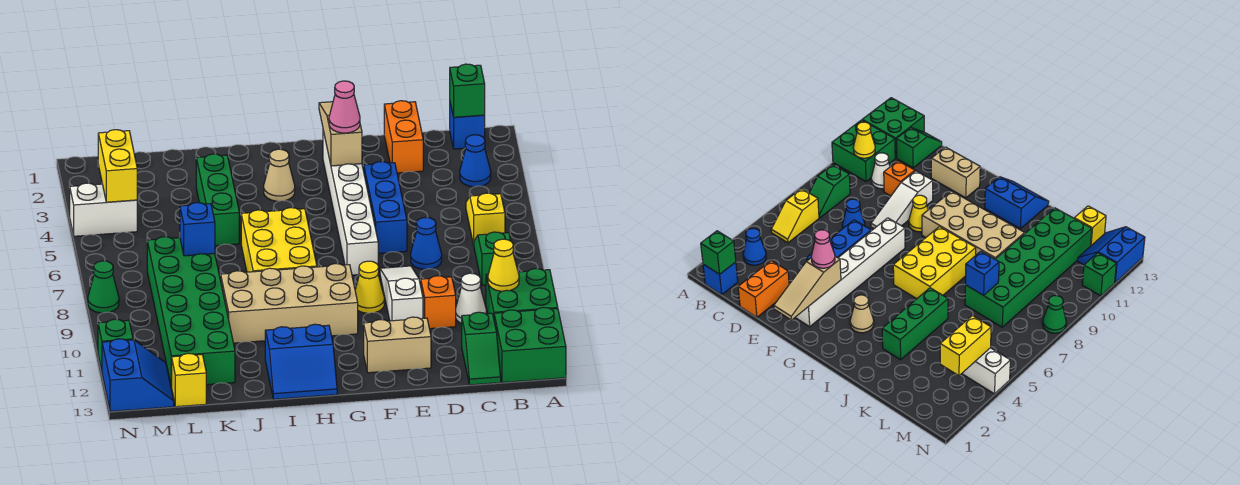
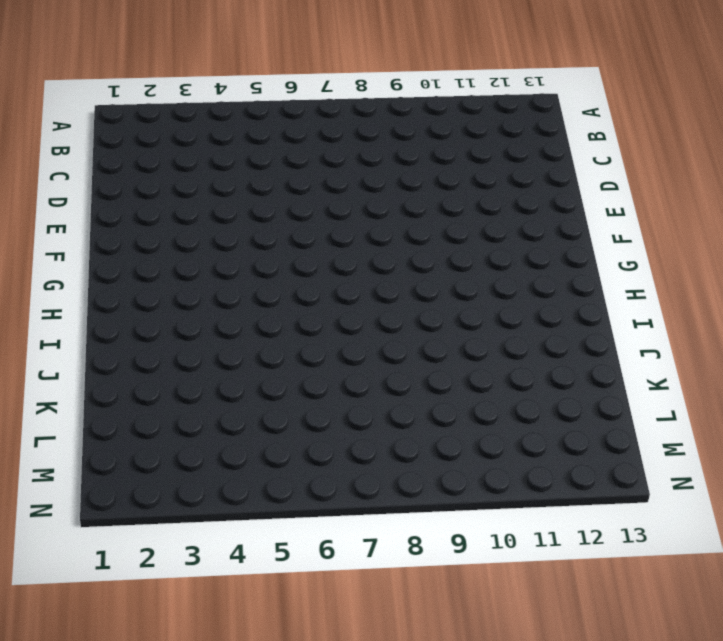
none -> green brick A10:B11 level 1
none -> green brick A12:B13 level 1
none -> blue brick B1 level 1
none -> blue cone B3 level 1

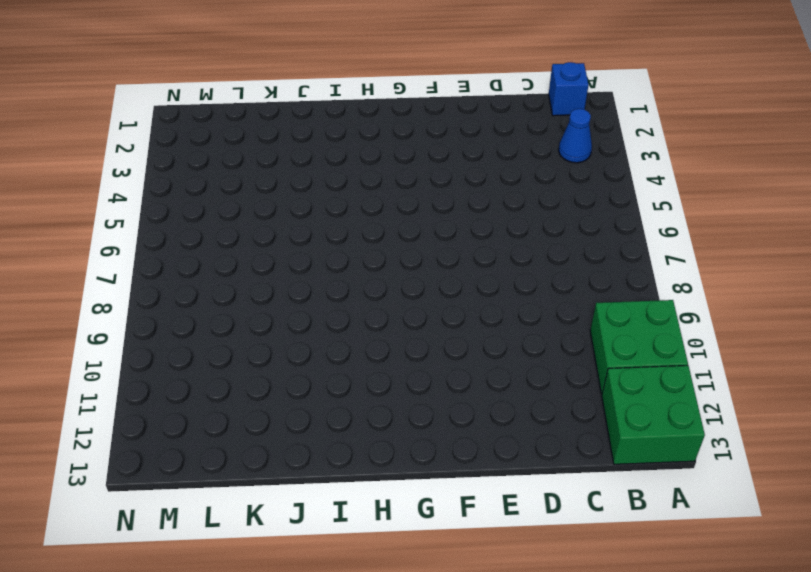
none -> yellow slope B5:B6 level 1 top 6
none -> green slope B7:B8 level 1 top 8
none -> white cone C10 level 1
none -> green slope C12:C13 level 1 top 12

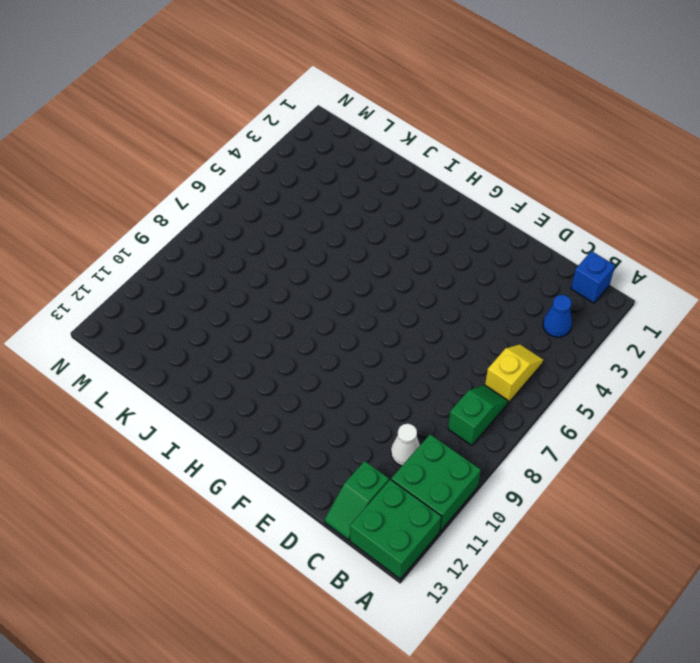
none -> orange brick D1:D2 level 1
none -> blue cone D7 level 1
none -> orange brick D10 level 1
none -> blue brick E4:E6 level 1

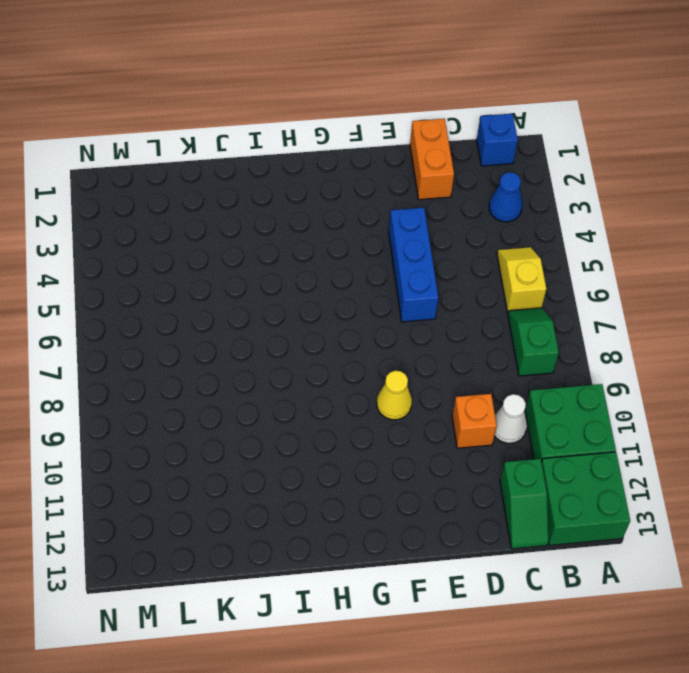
none -> blue cone D7 level 1
none -> white slope E8:E10 level 1 top 10
none -> tan brick E12:F12 level 1
none -> white brick F2:F7 level 1

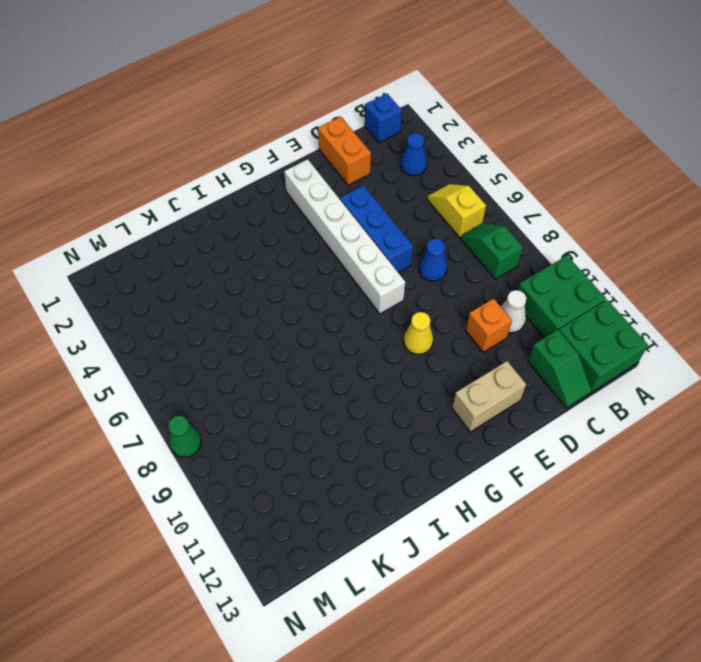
none -> white slope E8:E10 level 1 top 10
none -> tan brick G9:J10 level 1
none -> tan cone H3 level 1
none -> yellow brick H6:I8 level 1

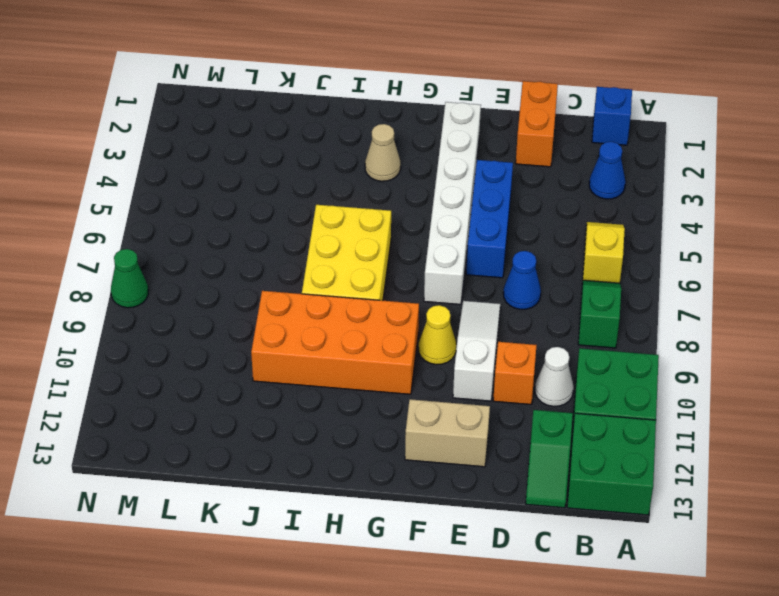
orange brick G9:J10 level 1 -> tan brick G9:J10 level 1
none -> blue slope H12:I13 level 1 top 12
none -> green brick J3:J5 level 1
none -> green brick K7:L12 level 1
none -> yellow brick L13 level 1

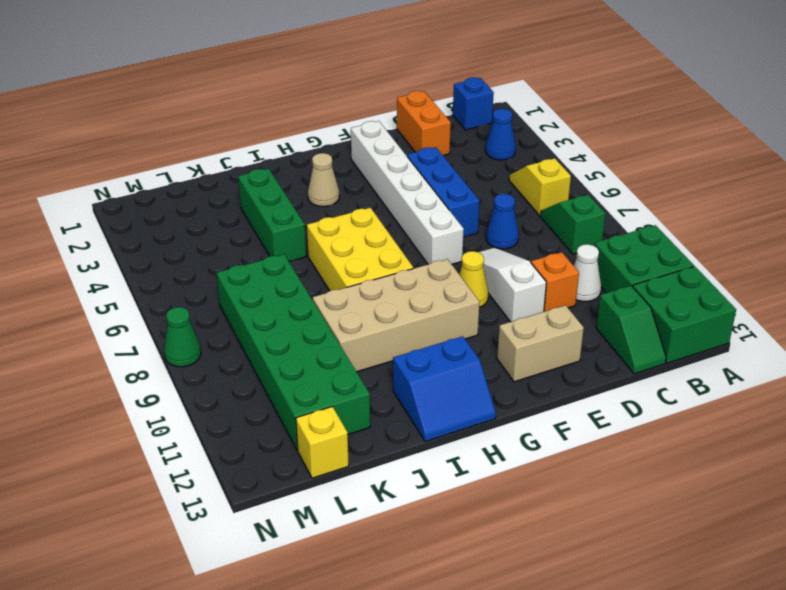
none -> white brick M4:N4 level 1
none -> blue slope M12:N13 level 1 top N
none -> green brick N11 level 1
none -> green brick B1 level 2

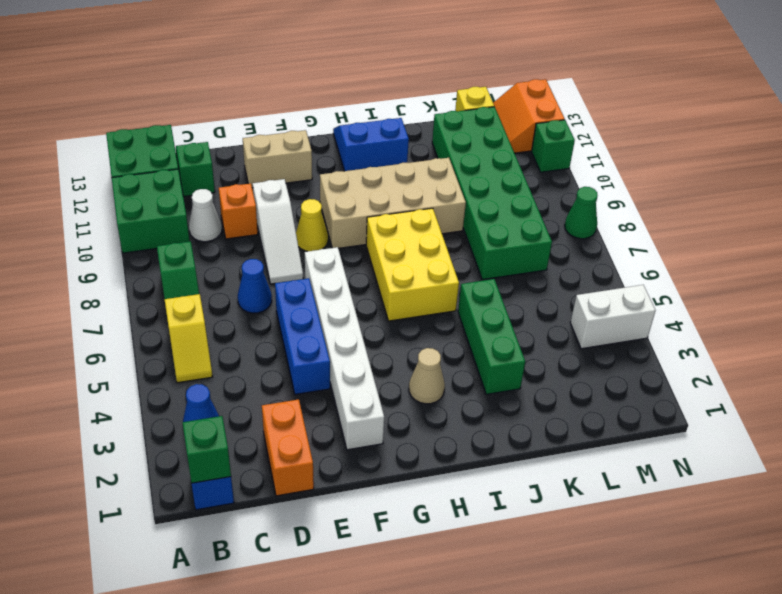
orange slope M12:N13 level 1 top N -> blue slope M12:N13 level 1 top N
none -> yellow cone B10 level 2
none -> tan slope F1:F3 level 2 top 3
none -> blue brick K7 level 2
none -> yellow brick M3:M4 level 2

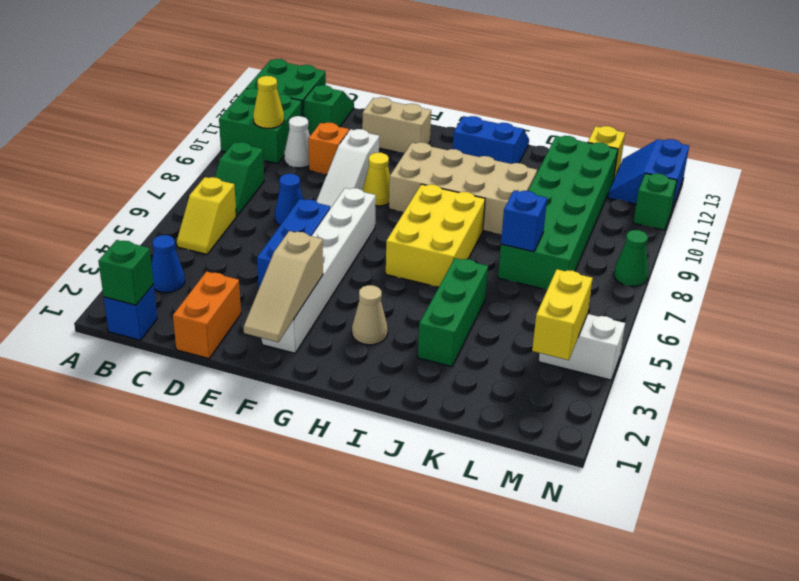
none -> pink cone F3 level 3

